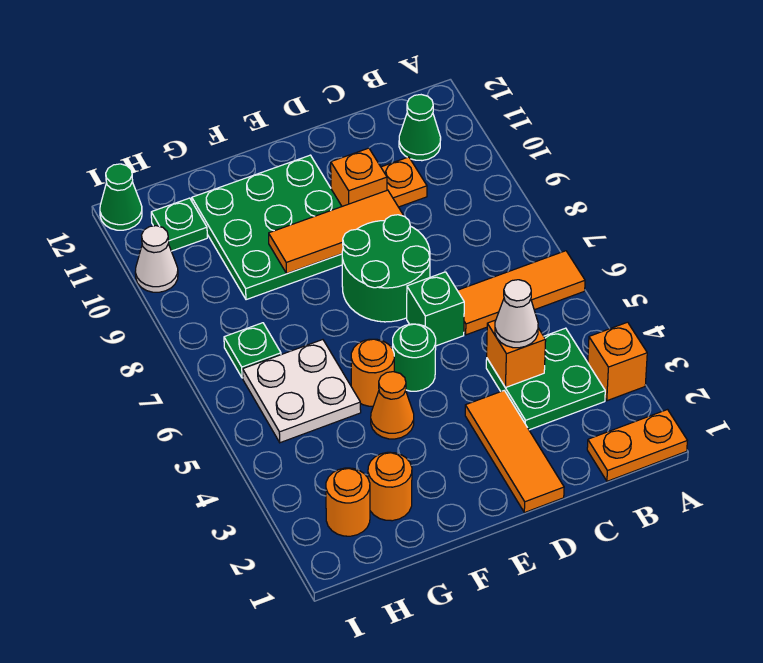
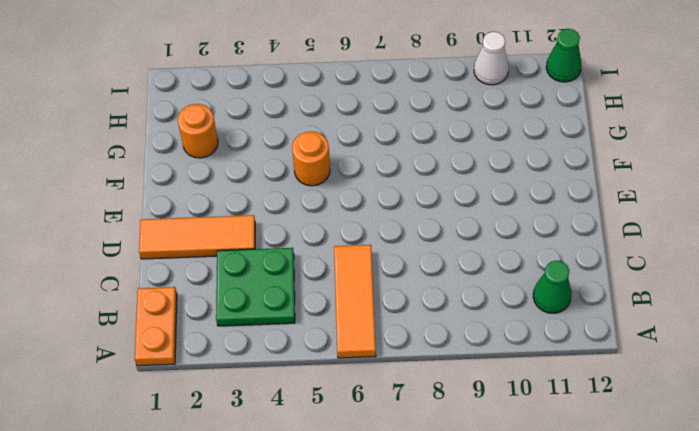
none -> orange brick A3 level 1
none -> orange plate C10 level 1
none -> green brick D6 level 1

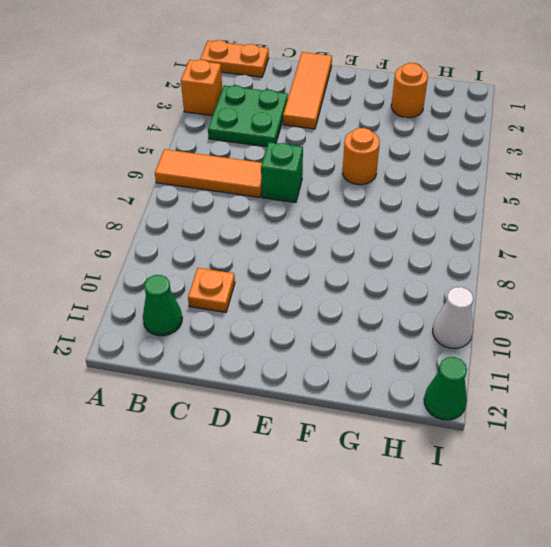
none -> green round brick D7:E8 level 1
none -> orange brick D10 level 1
none -> green round brick E5 level 1

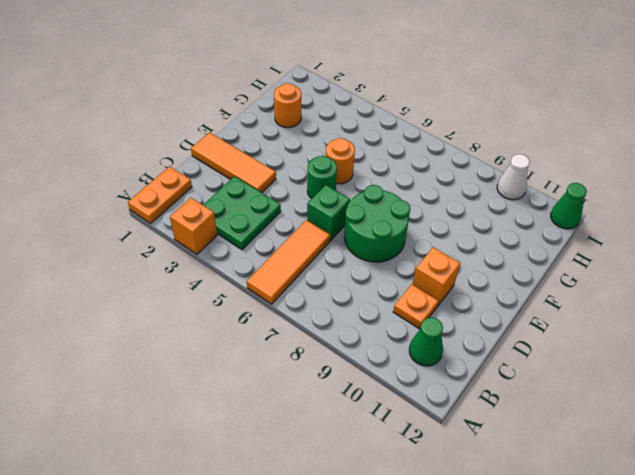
none -> green plate E9:G11 level 1
none -> orange cone F4 level 1
none -> white plate G5:H6 level 1

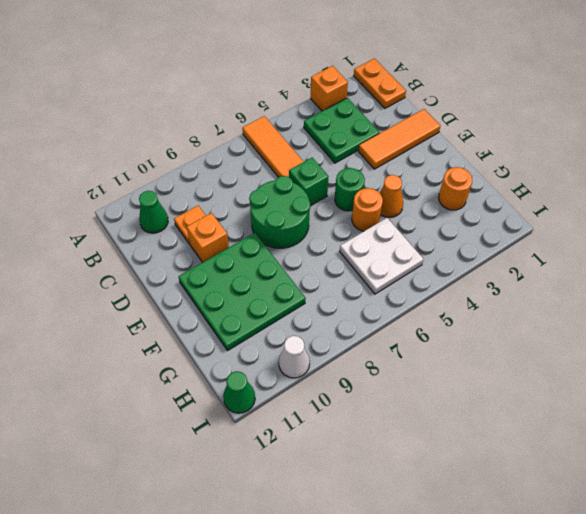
none -> orange round brick H2 level 1
none -> green plate H7 level 1
none -> green plate H11 level 1

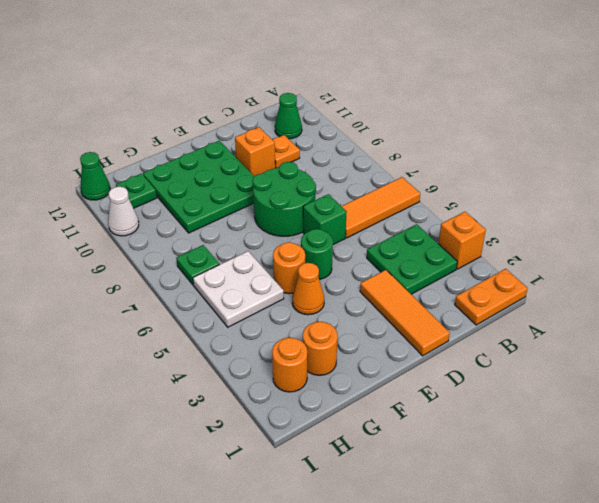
none -> orange brick C4 level 2
none -> orange tile D9:F9 level 2
none -> white cone C4 level 3

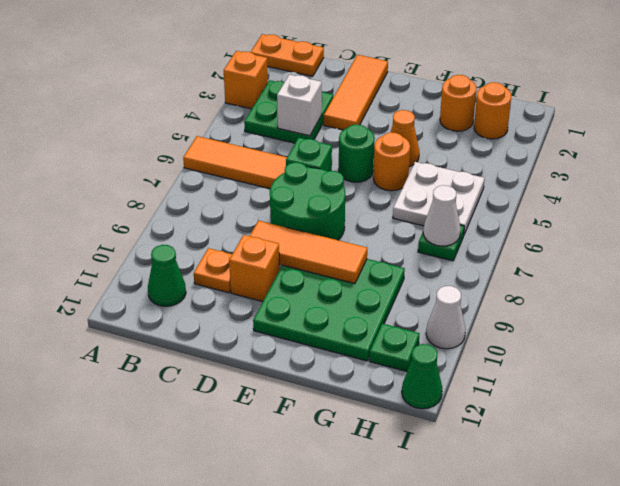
white brick C4 level 2 -> orange brick C4 level 2
white cone H7 level 2 -> white cone C4 level 3

